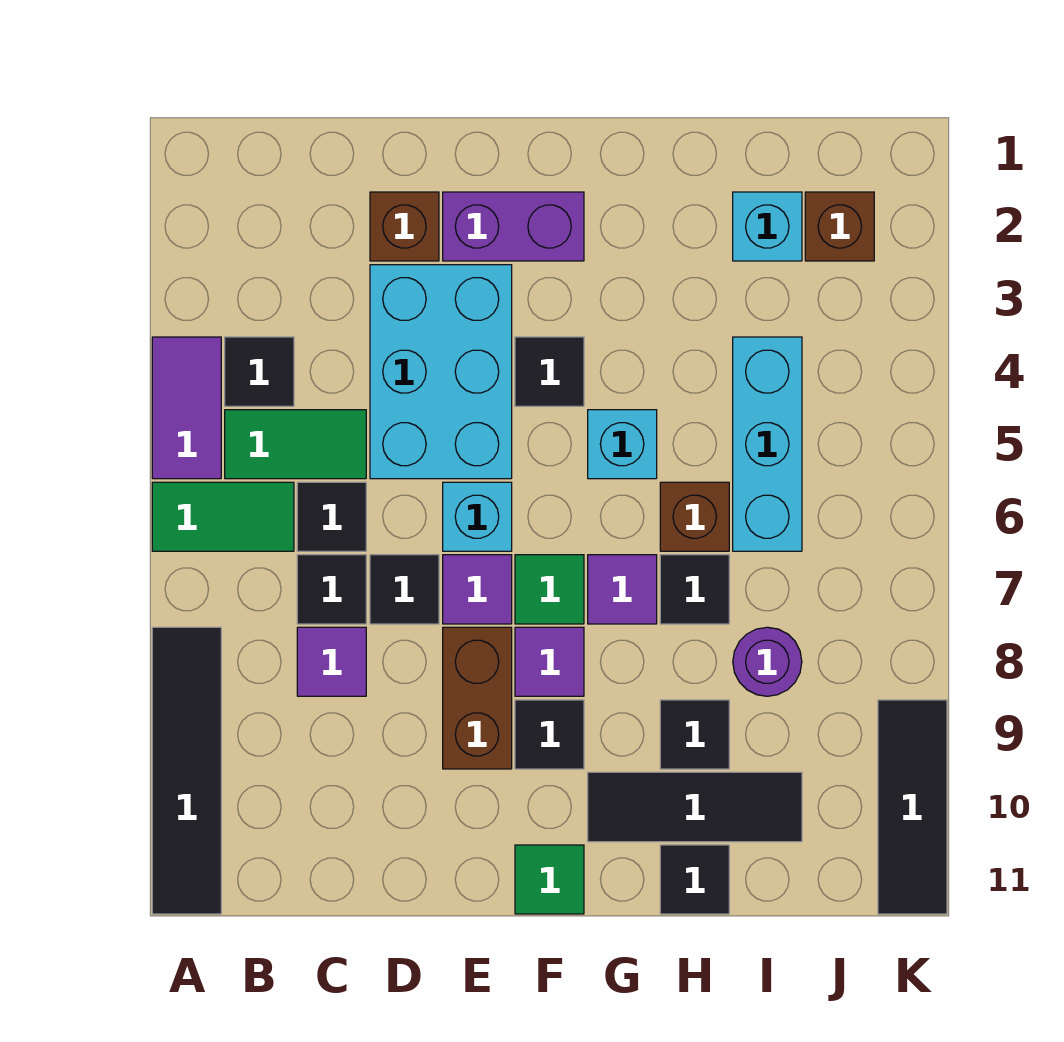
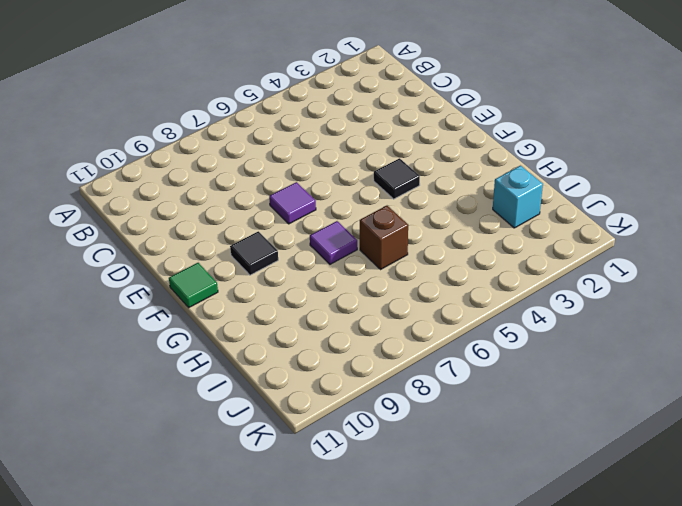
none -> purple tile A4:A5 level 1
none -> green tile A6:B6 level 1
none -> black tile A8:A11 level 1
none -> black tile B4 level 1

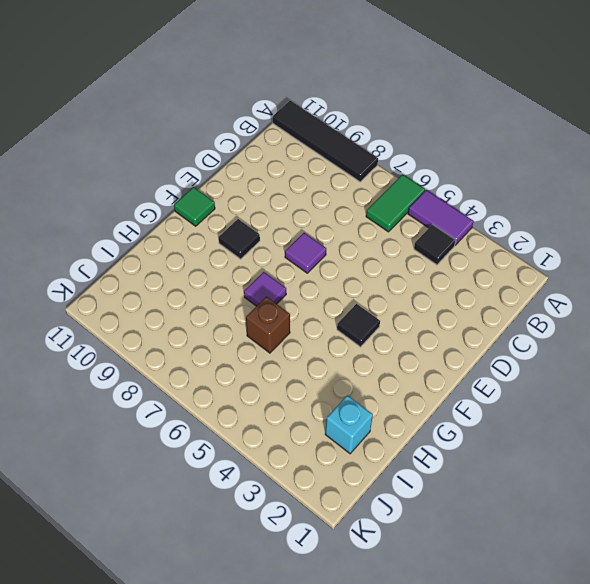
none -> green tile B5:C5 level 1
none -> black tile C6 level 1
none -> black tile C7 level 1
none -> purple tile C8 level 1

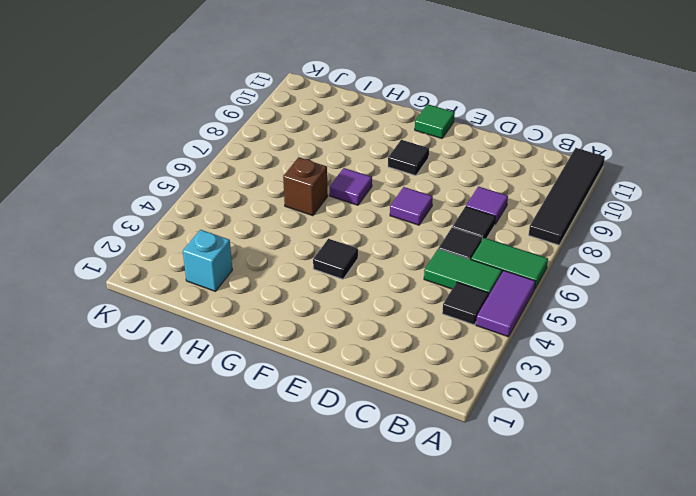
none -> brown brick D2 level 1
none -> cyan brick D3:E5 level 1
none -> black tile D7 level 1
none -> purple brick E2:F2 level 1

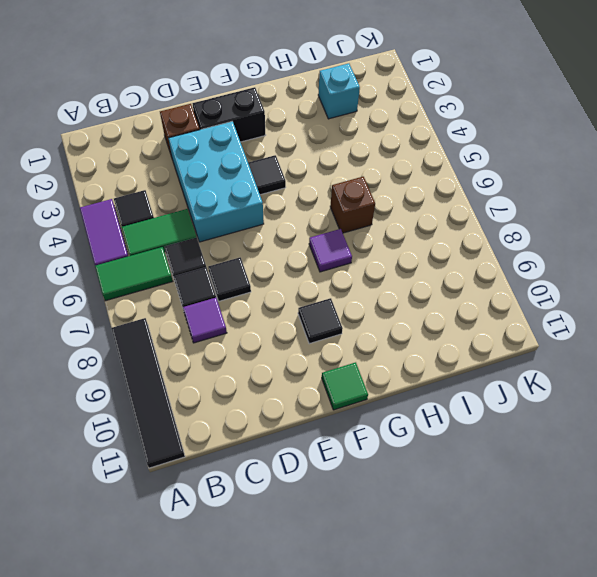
black brick E2:F2 level 1 -> purple brick E2:F2 level 1
none -> cyan brick E6 level 1
none -> purple tile E7 level 1
none -> brown brick E8:E9 level 1
none -> green tile F7 level 1

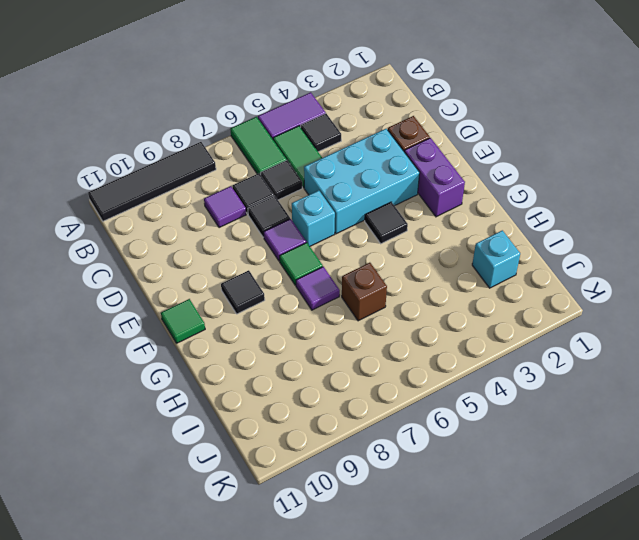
none -> brown brick E8:E9 level 1
none -> purple tile F8 level 1
none -> cyan brick G5 level 1
none -> black tile G10:I10 level 1

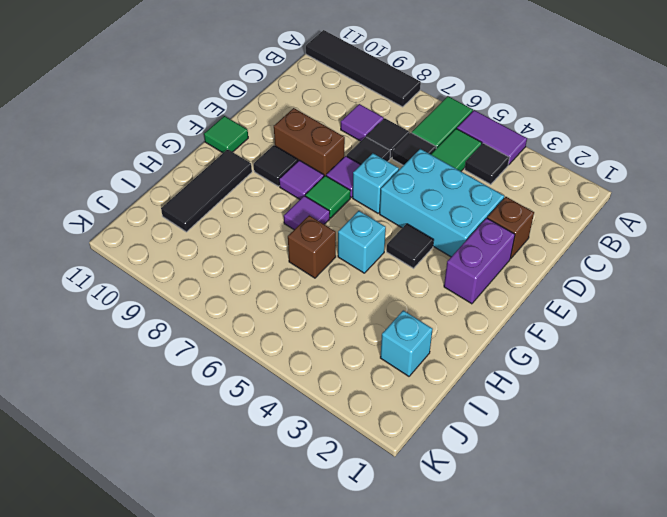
none -> black tile H7 level 1
none -> black tile H9 level 1
none -> black tile H11 level 1
none -> cyan brick I4:I6 level 1

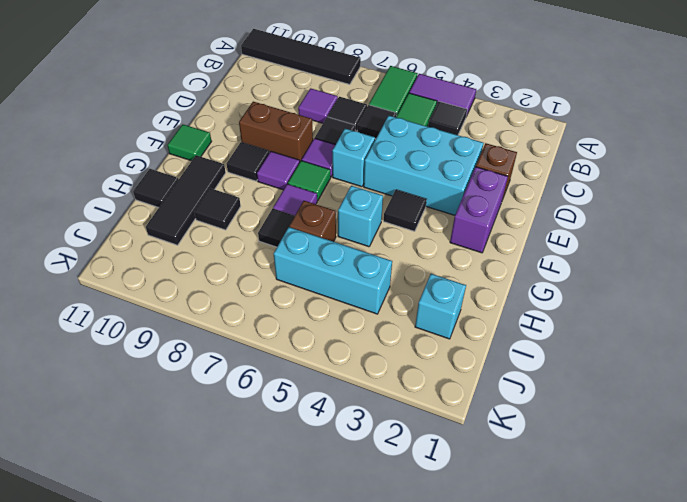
none -> purple round brick I8 level 1
none -> brown brick J2 level 1
none -> black tile K9:K11 level 1

